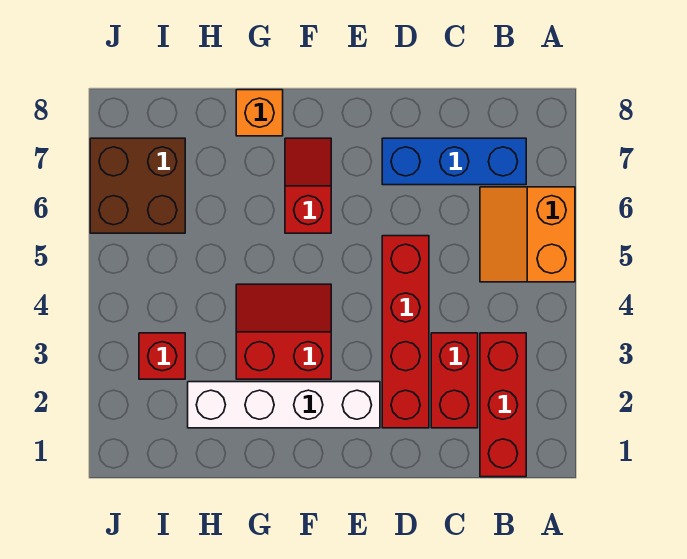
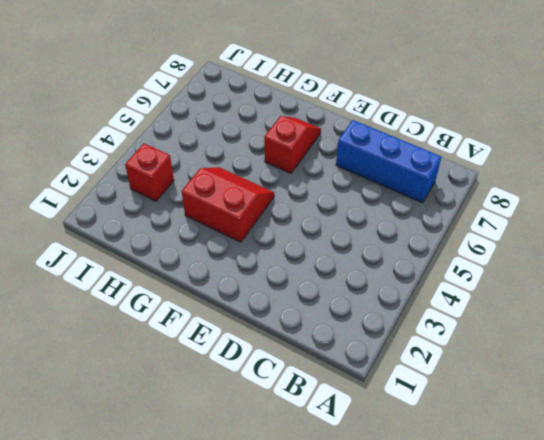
none -> orange slope A5:B6 level 1 top A
none -> red brick B1:B3 level 1

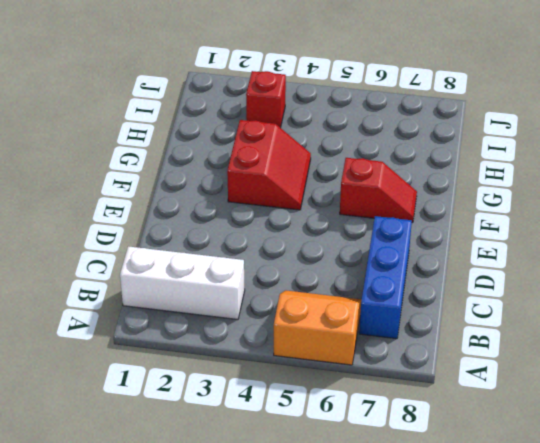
white brick B1:B3 level 1 -> red brick B1:B3 level 1
none -> red brick C2:C3 level 1
none -> red brick D2:D5 level 1

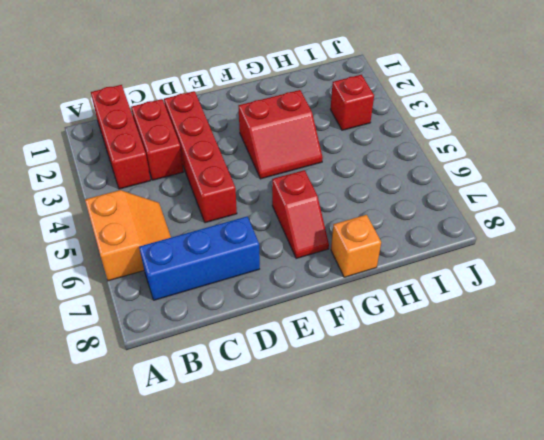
none -> white brick E2:H2 level 1
none -> brown brick I6:J7 level 1

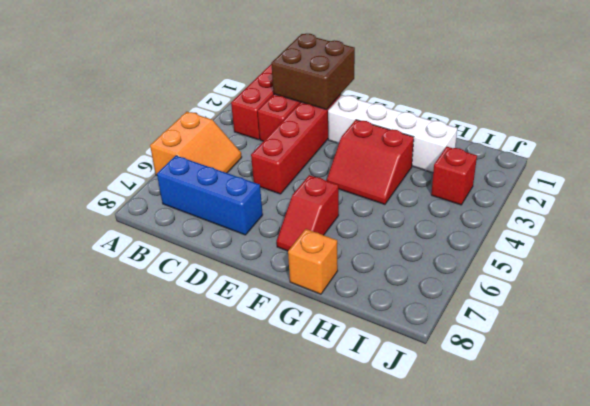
brown brick C1:D2 level 2 -> brown brick I6:J7 level 1

